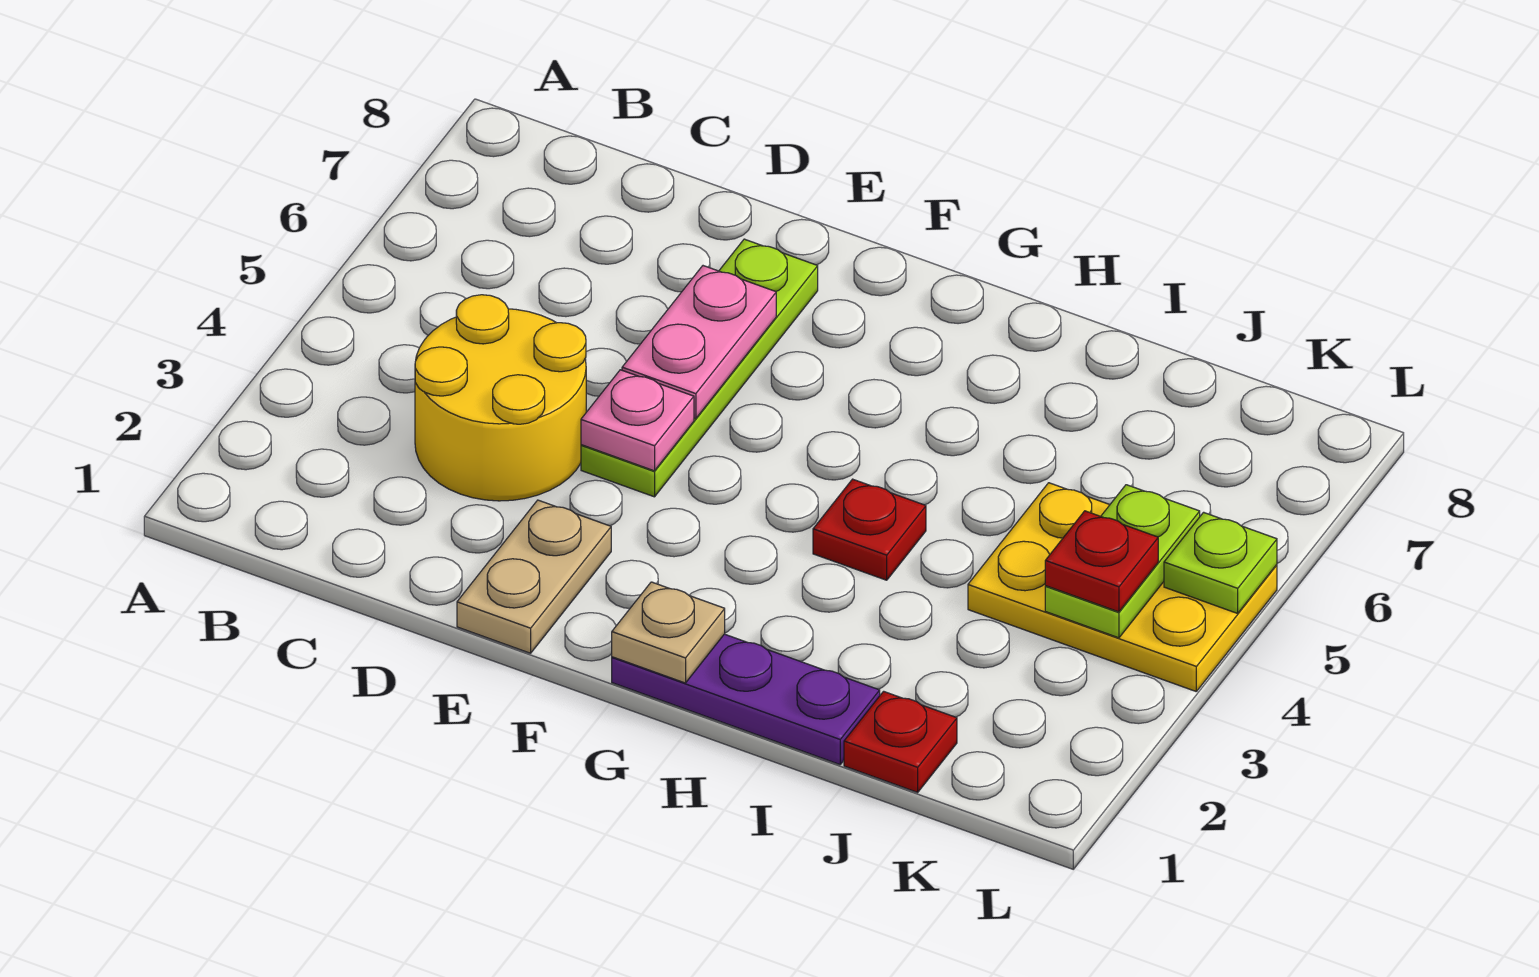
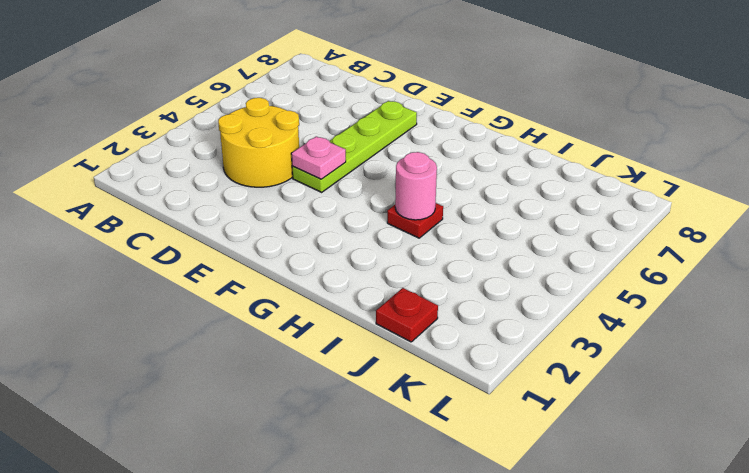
pink round brick H4 level 2 -> none
none -> tan plate E1:E2 level 1
none -> purple plate G1:I1 level 1
none -> yellow plate J4:L5 level 1

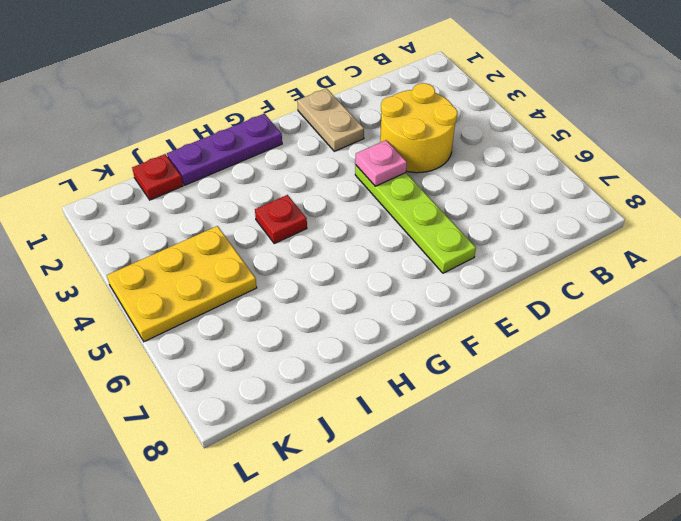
none -> pink plate E5:E6 level 2
none -> tan plate G1 level 2
none -> lime plate K4:K5 level 2

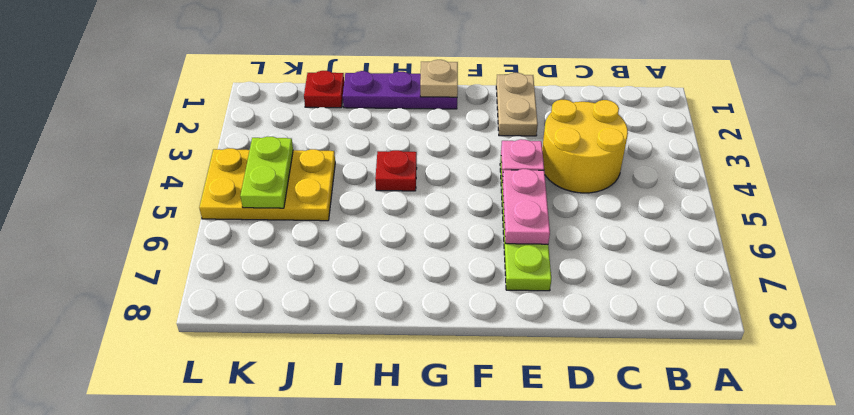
none -> lime plate L5 level 2
none -> red plate K4 level 3

